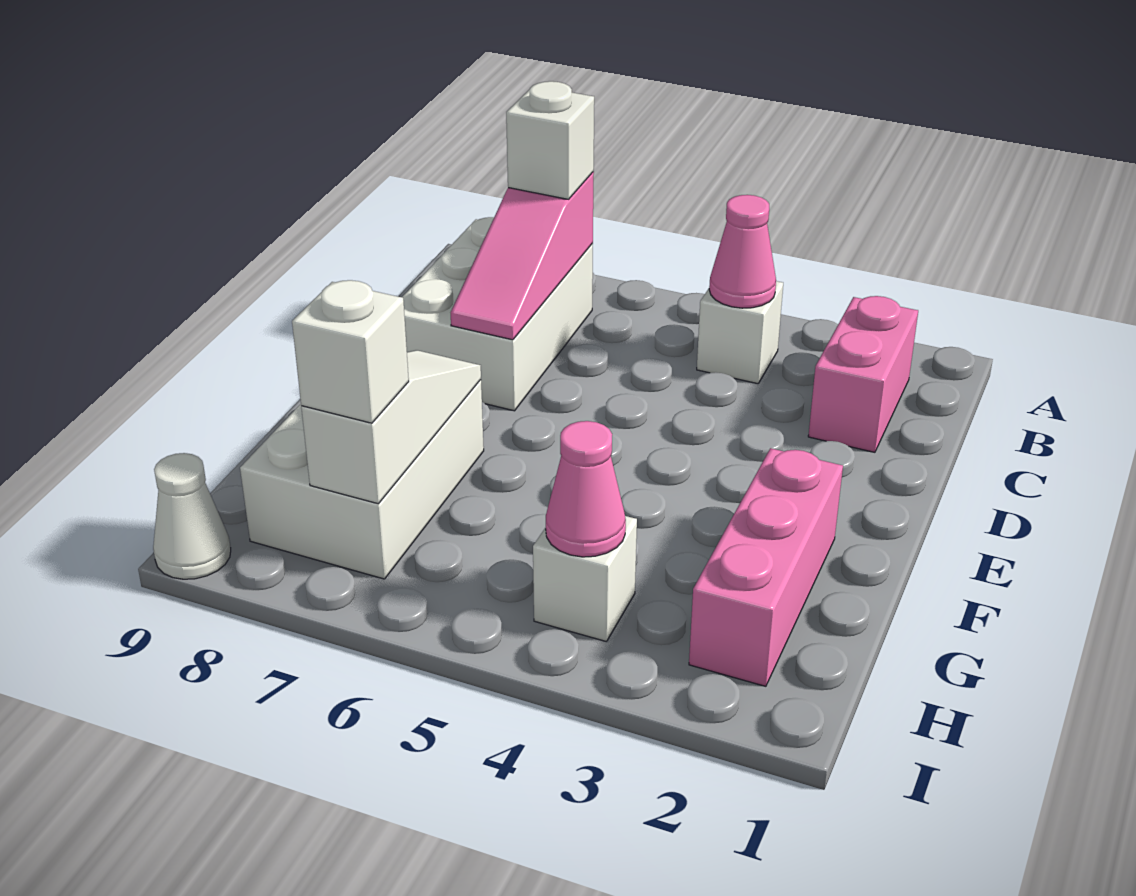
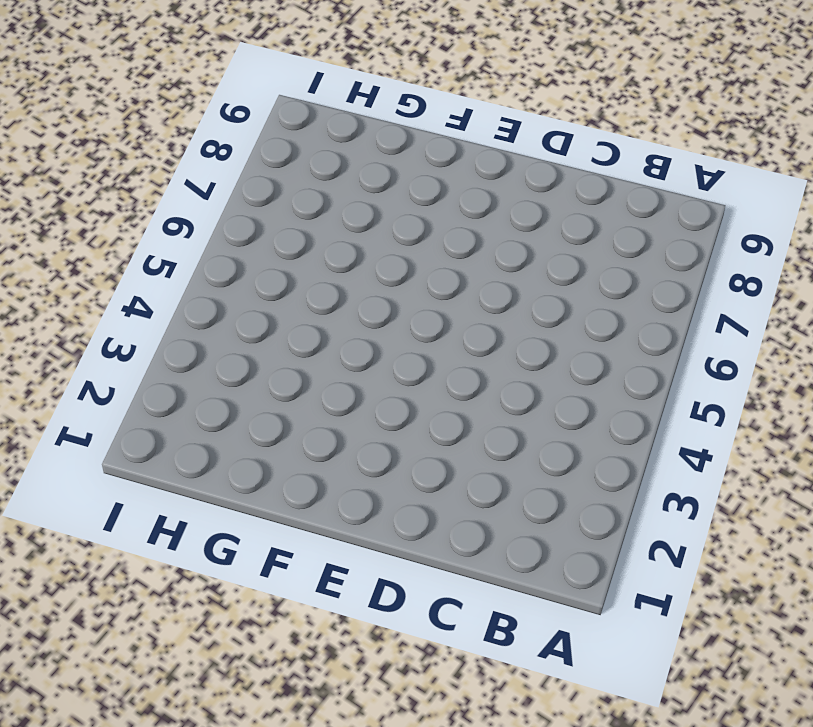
none -> pink brick B2:C2 level 1
none -> white brick B4 level 1
none -> white brick B7:D8 level 1

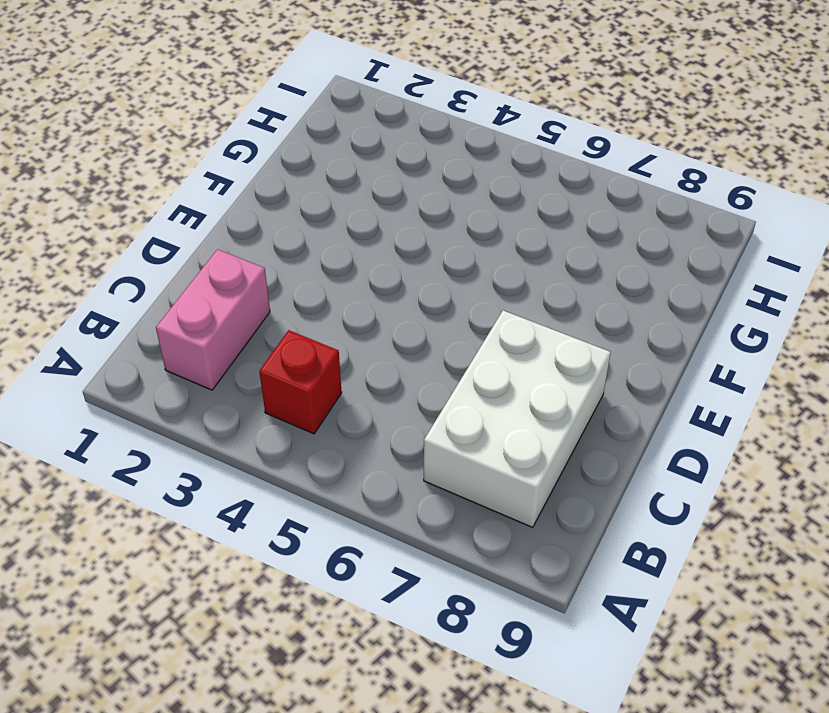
red brick B4 level 1 -> white brick B4 level 1
none -> pink brick F2:H2 level 1
none -> white brick F7:H8 level 1
none -> white brick H4 level 1

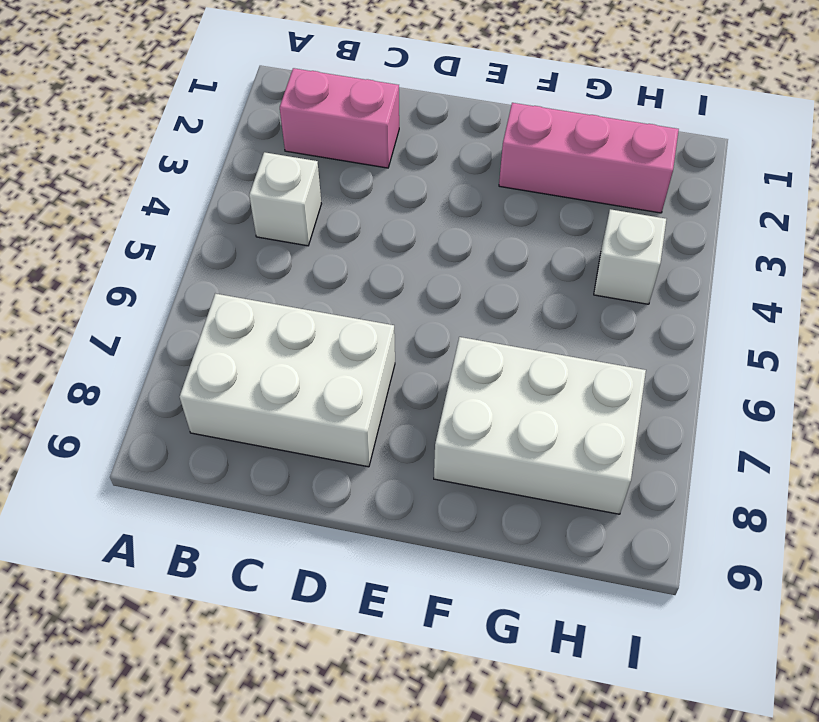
none -> white cone I9 level 1
none -> pink cone B4 level 2
none -> pink slope B7:D7 level 2 top B

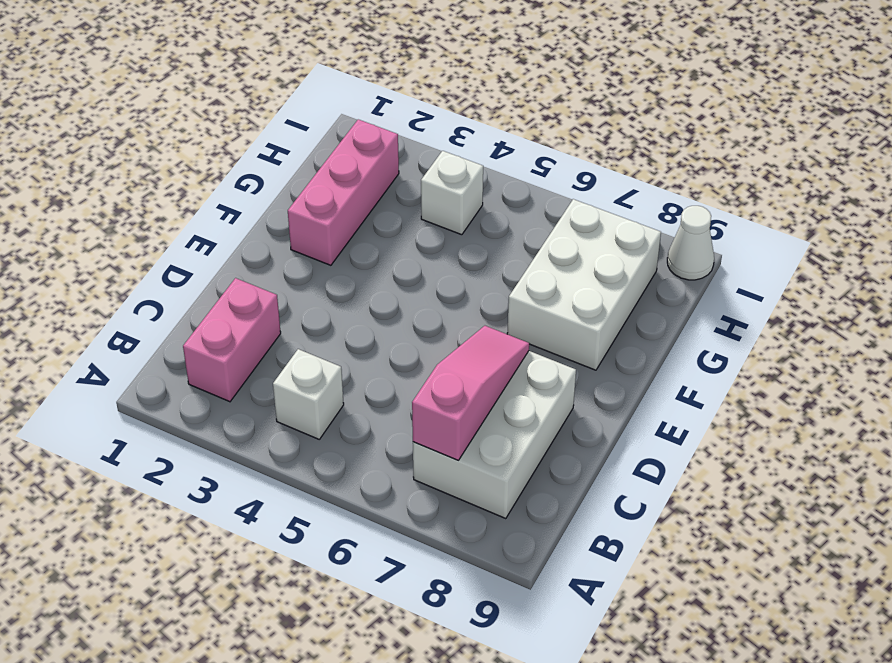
none -> pink cone B4 level 2
none -> white slope F7:H7 level 2 top H
none -> pink cone H4 level 2

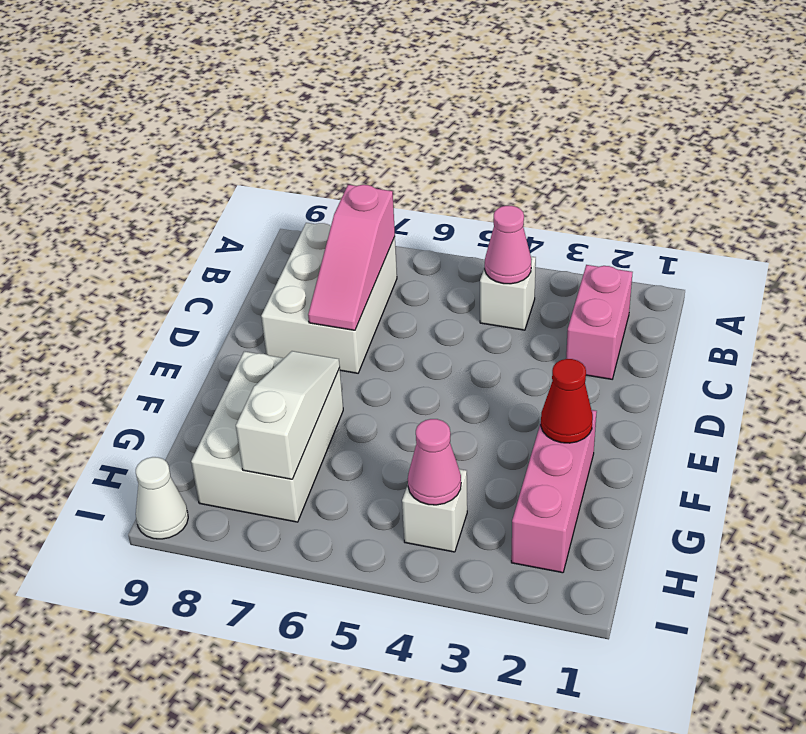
red cone F2 level 2 -> none
none -> white brick B7 level 3
none -> white brick H7 level 3

